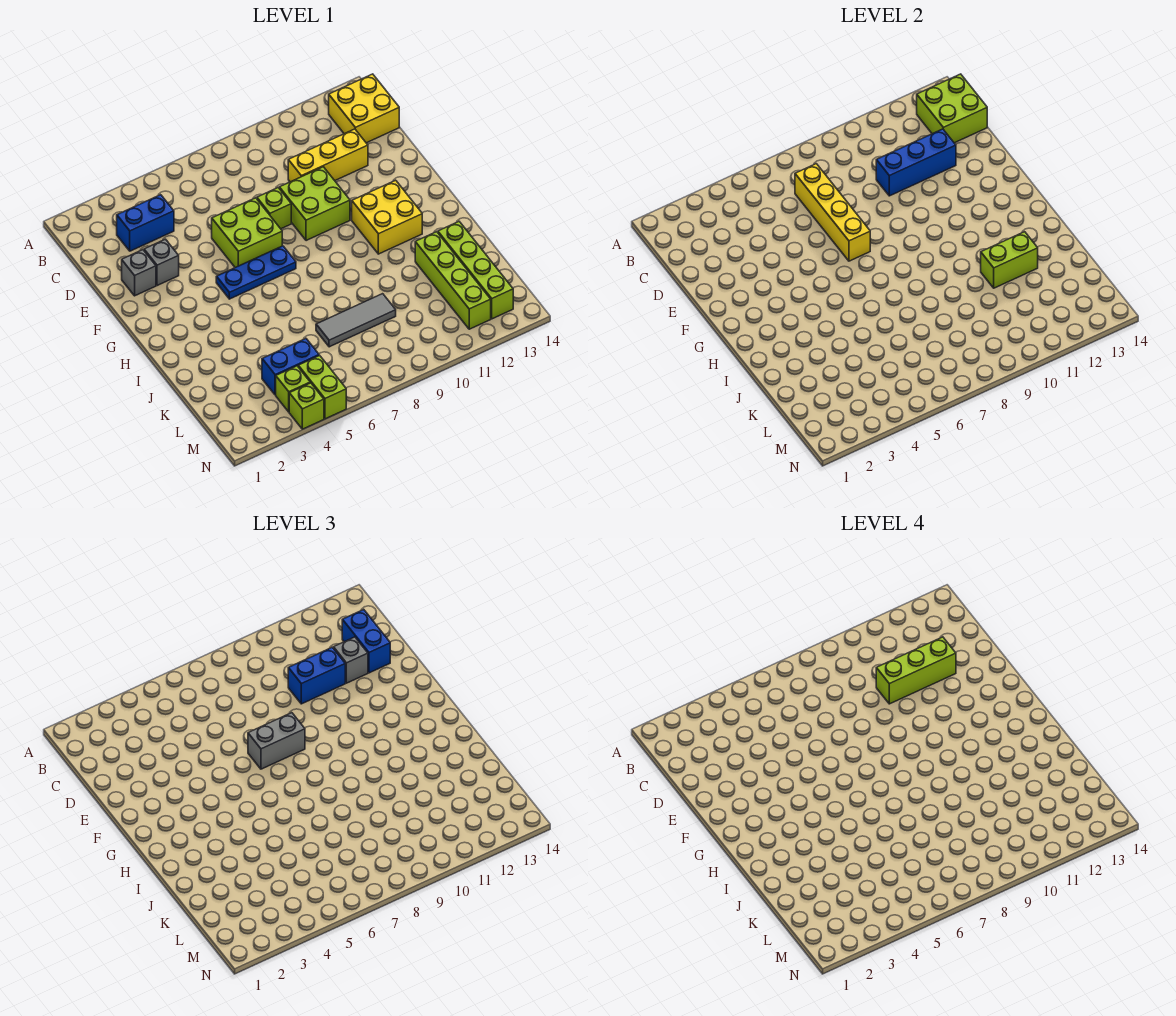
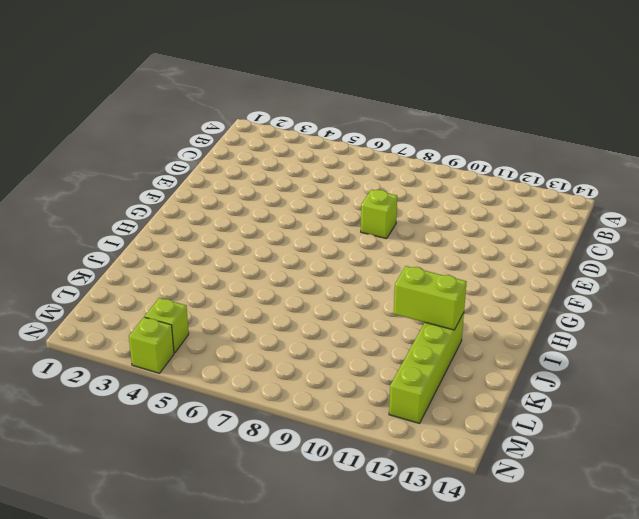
none -> yellow brick B13:C14 level 1
none -> blue brick C3:C4 level 1
none -> yellow brick D10:D12 level 1

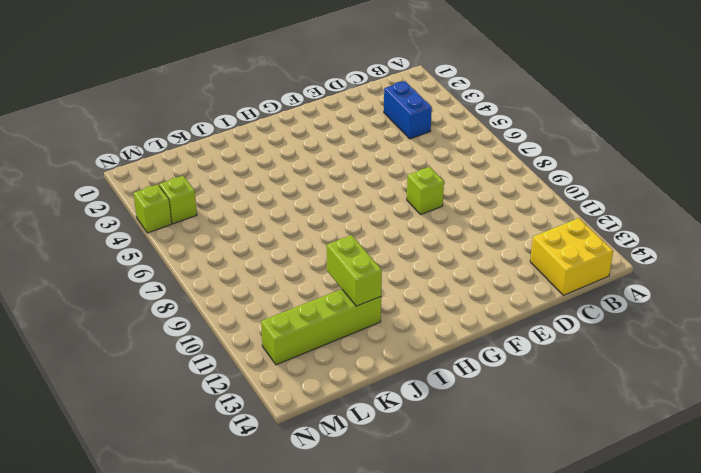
none -> yellow brick D10:D12 level 1
none -> grey brick E2 level 1
none -> grey brick E3 level 1

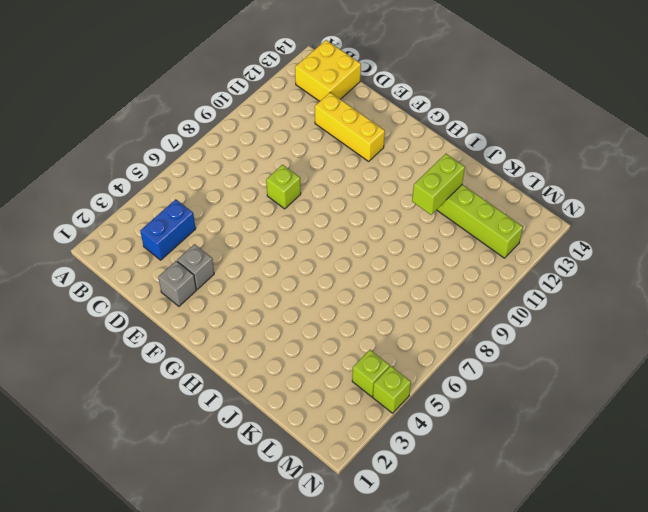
yellow brick D12:F12 level 1 -> yellow brick D10:D12 level 1
none -> lime brick E6:F7 level 1
none -> lime brick E9:F10 level 1
none -> blue plate G5:G7 level 1

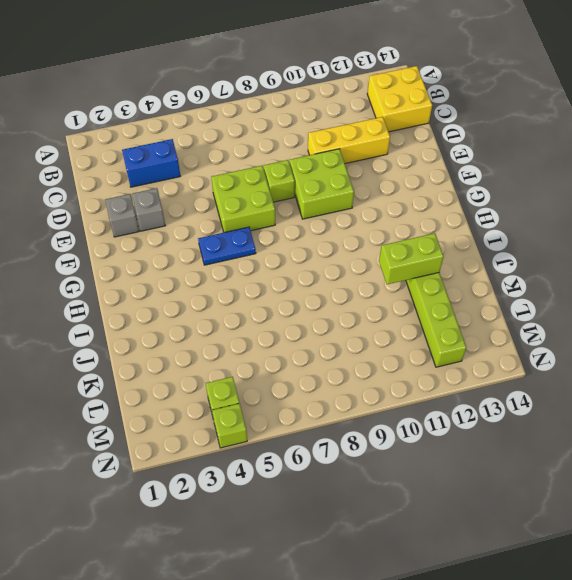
blue plate G5:G6 level 1 -> blue plate G5:G7 level 1
none -> yellow brick G11:H12 level 1
none -> lime brick J13:M13 level 1
none -> grey tile K7:K9 level 1

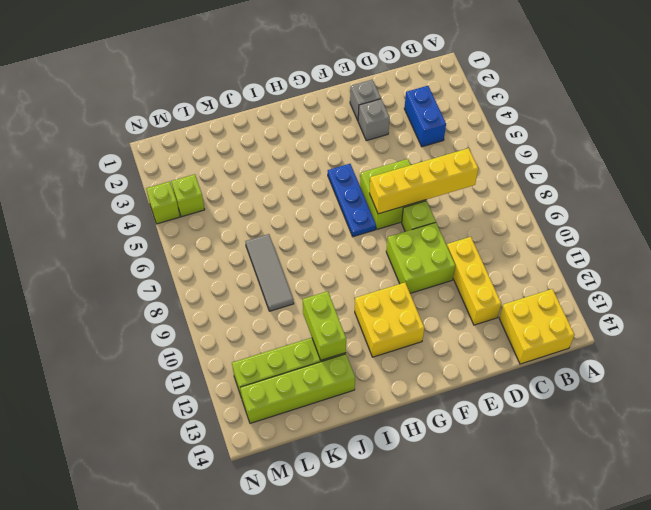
none -> blue brick L4:L5 level 1
none -> lime brick M5:N5 level 1
none -> lime brick B13:C14 level 2

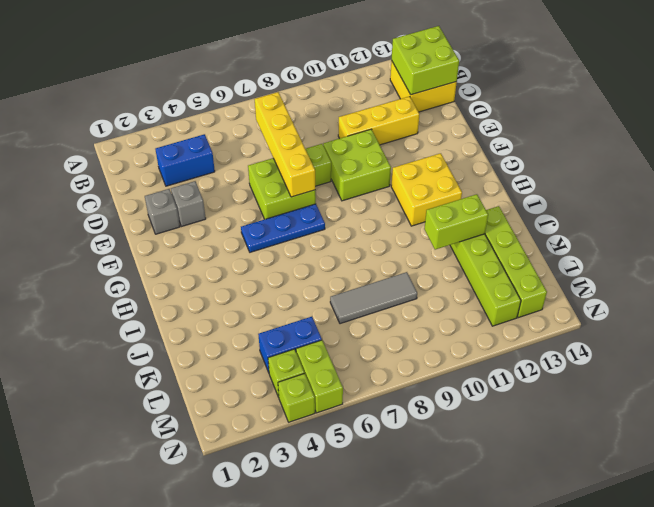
none -> blue brick D10:D12 level 2
none -> blue brick C13:D13 level 3
none -> blue brick D10:D11 level 3

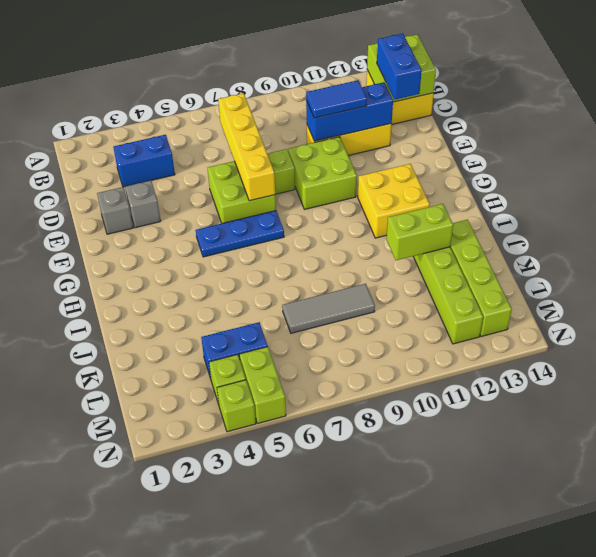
blue tile D10:D11 level 3 -> blue brick D10:D11 level 3
none -> grey brick D12 level 3
none -> grey brick F7:F8 level 3
none -> lime brick D10:D12 level 4

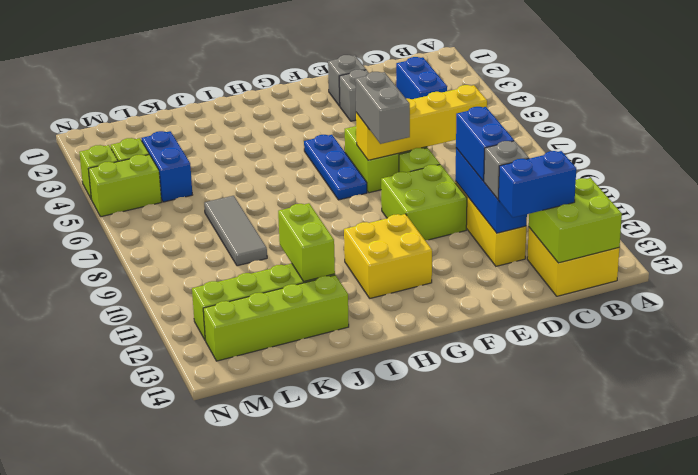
none -> lime brick D10:D12 level 4

